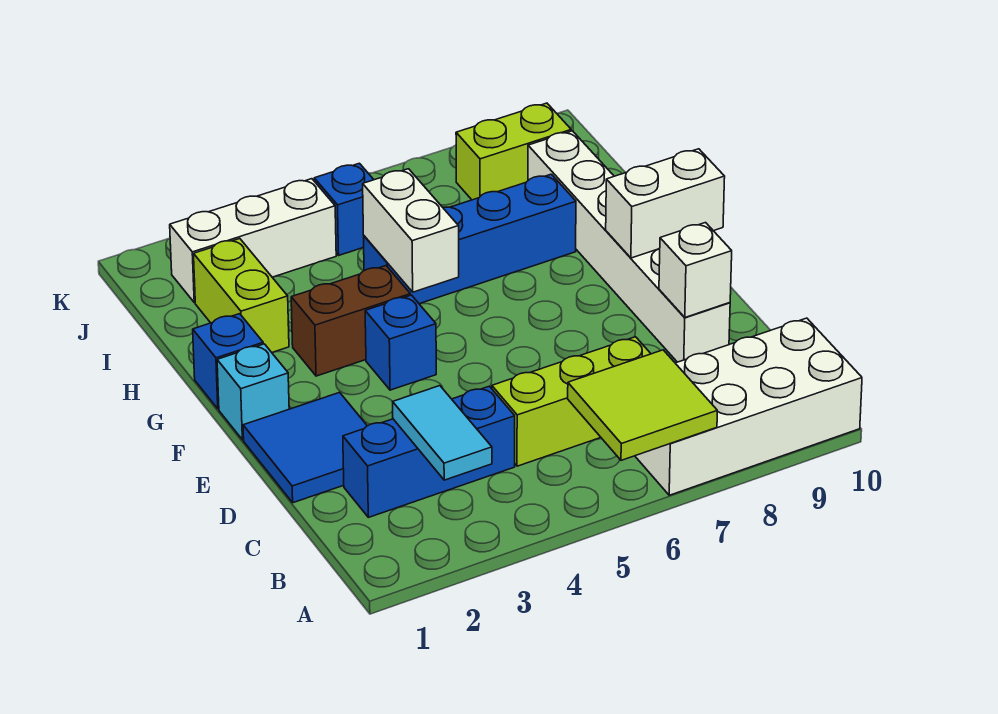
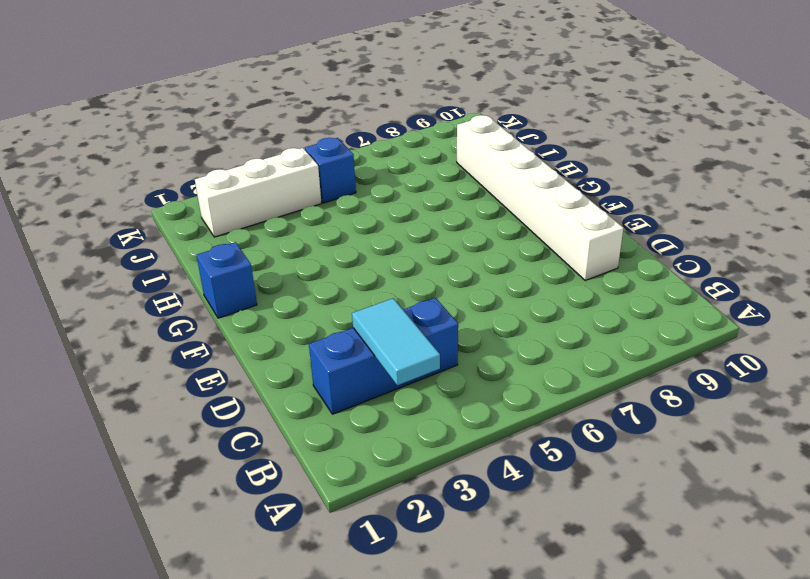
none -> white brick A7:B10 level 1
none -> lime brick C5:C7 level 1
none -> blue tile D1:E2 level 1

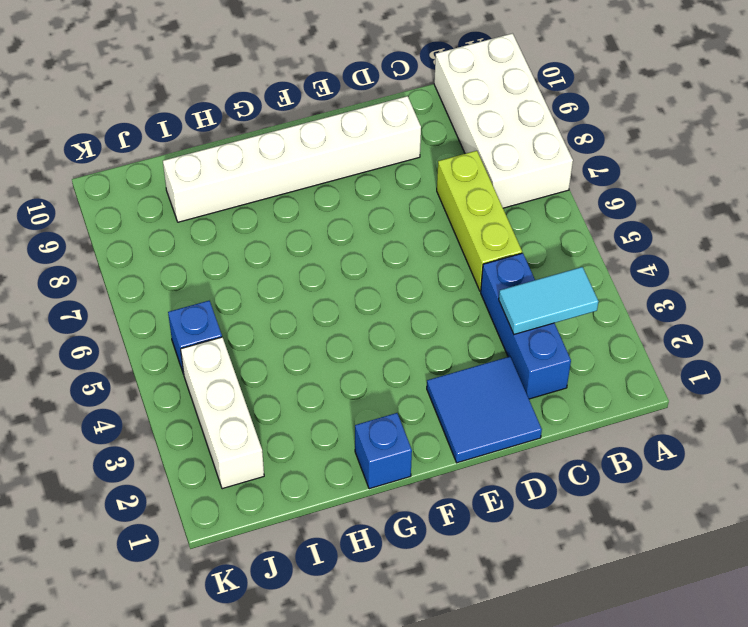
none -> cyan brick F1 level 1
none -> blue brick F4 level 1
none -> brown brick G3:G4 level 1

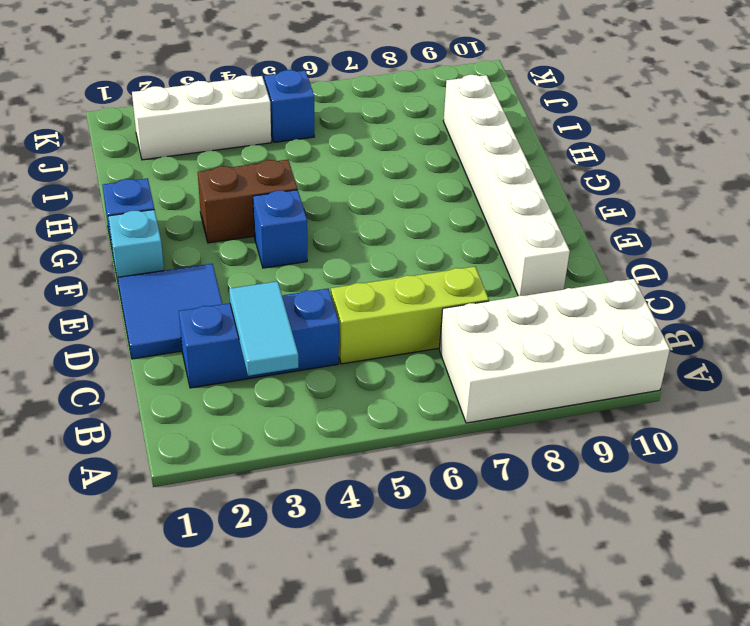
none -> lime brick H2:I2 level 1
none -> blue brick H5:H8 level 1
none -> lime brick J8:J9 level 1

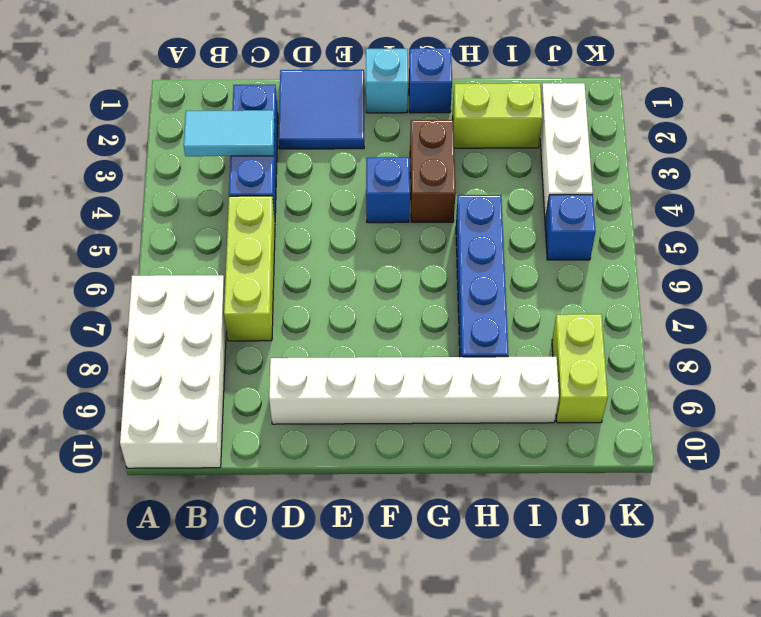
none -> lime tile A6:B7 level 2
none -> white brick D9 level 2
none -> white brick F9:F10 level 2

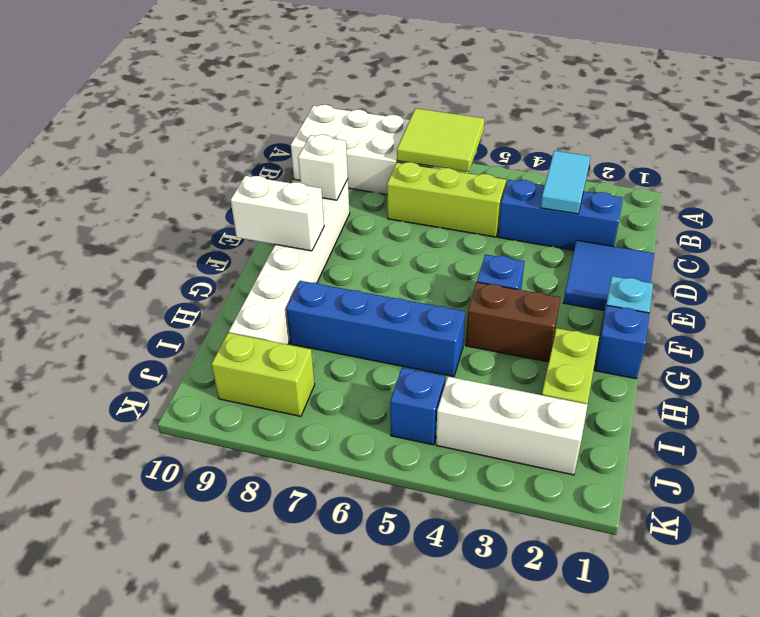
none -> white brick G5:H5 level 2

